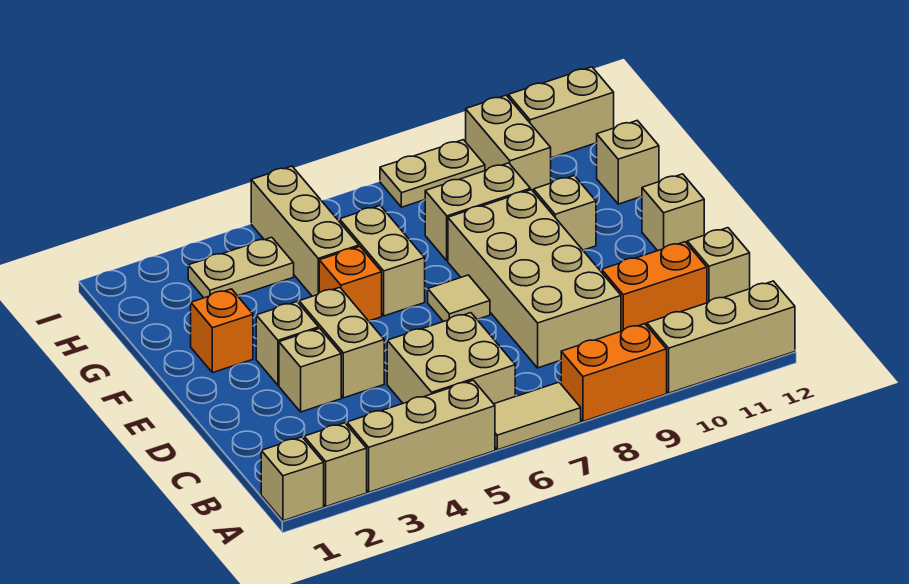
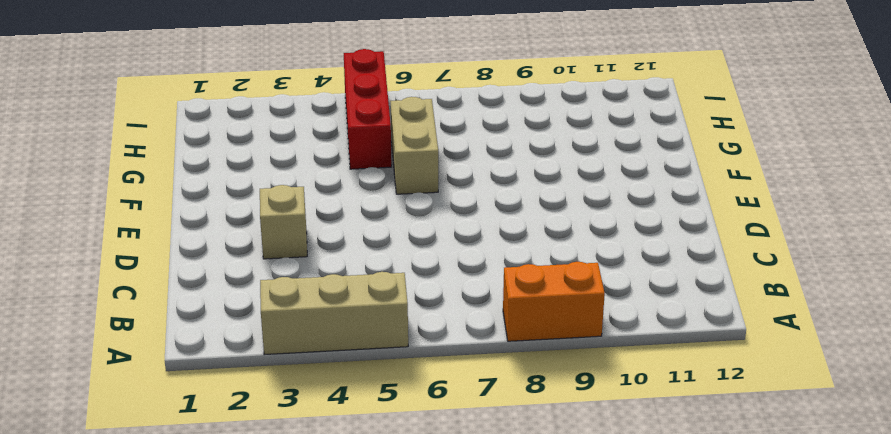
red brick G5:I5 level 1 -> tan brick G5:I5 level 1
none -> tan brick A1 level 1
none -> tan brick A2 level 1
none -> tan tile A6:A7 level 1

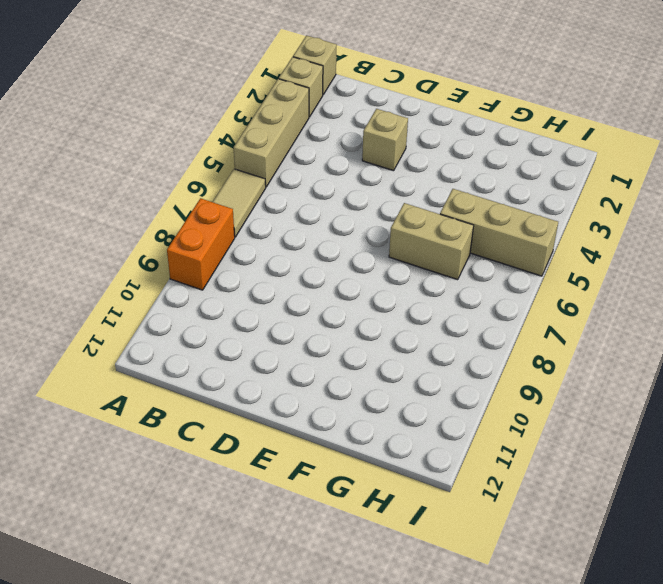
none -> tan brick A10:A12 level 1
none -> tan brick B5:C6 level 1
none -> tan brick C8:F9 level 1

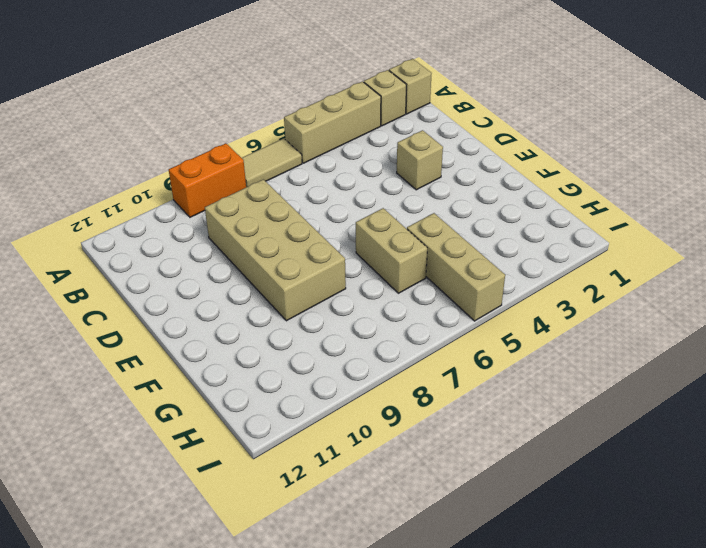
none -> tan brick A10:A12 level 1
none -> tan brick B5:C6 level 1
none -> orange brick C10:C11 level 1

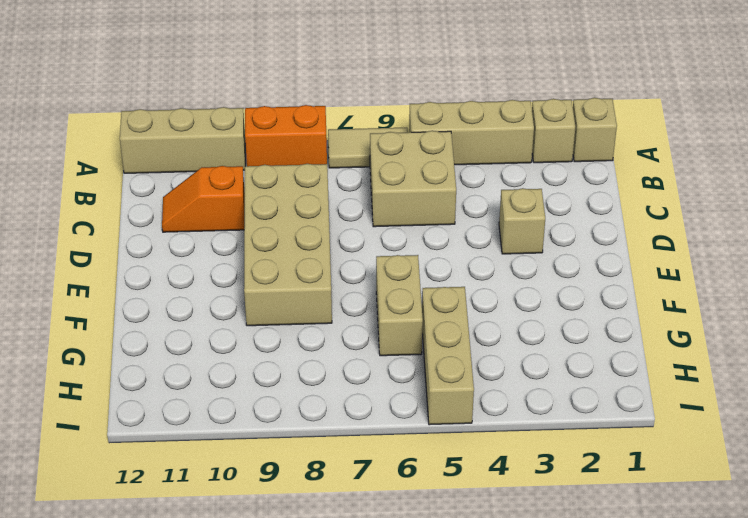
orange slope C10:C11 level 1 top 10 -> orange brick C10:C11 level 1
none -> tan brick C12 level 1
none -> tan brick D4:E4 level 1
none -> tan brick E3 level 1

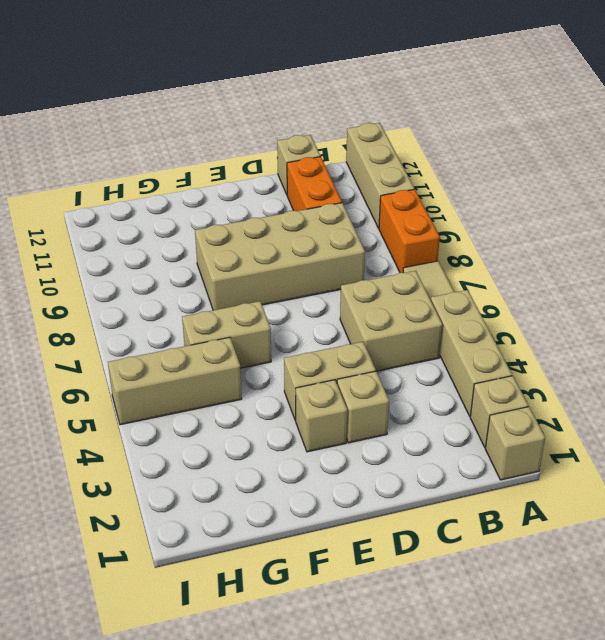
none -> tan tile E7 level 1
none -> tan brick E12 level 1
none -> orange brick F2 level 1

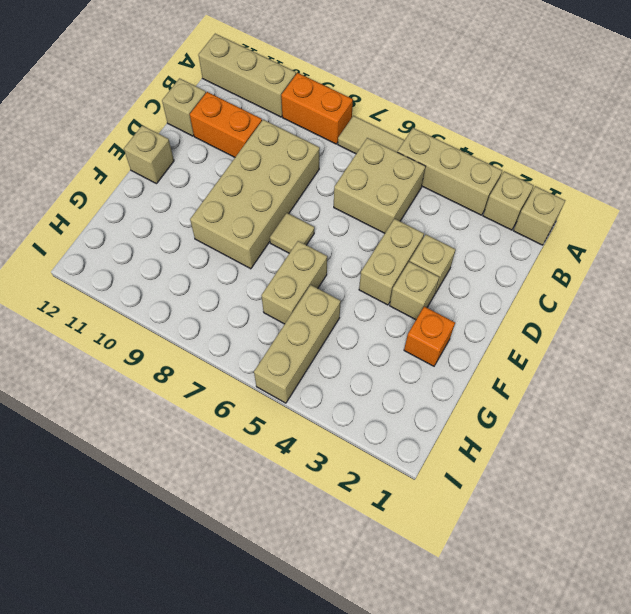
none -> orange brick F5 level 1
none -> tan brick F10 level 1
none -> tan brick G8:G9 level 1

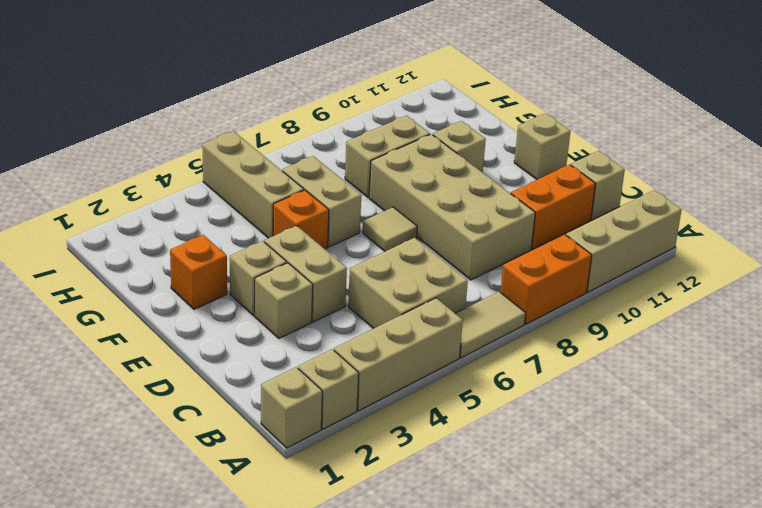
none -> tan brick G12 level 1
none -> tan plate H3:H4 level 1
none -> tan brick H10:I10 level 1

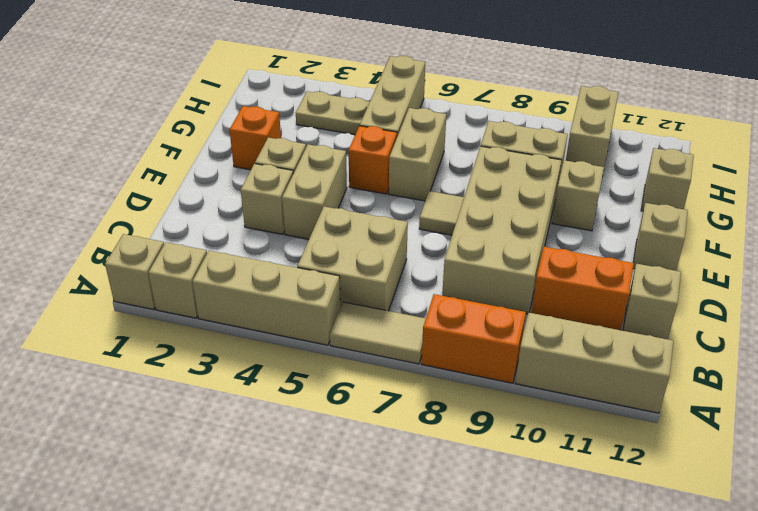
none -> tan plate I8:I9 level 1
none -> tan brick I11:I12 level 1

